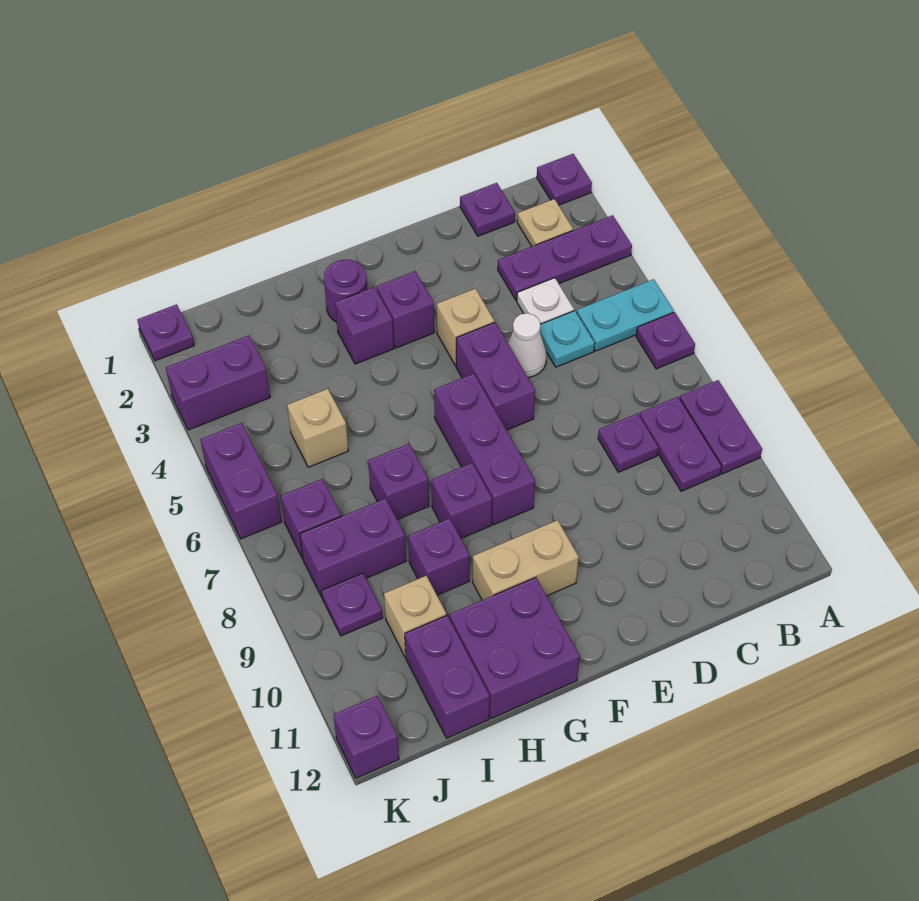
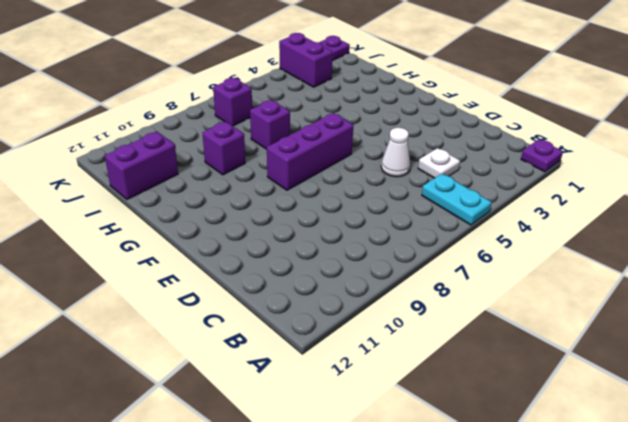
none -> purple plate A3:C3 level 1
none -> purple plate A6 level 1
none -> purple plate A8:A9 level 1
none -> tan plate B2 level 1

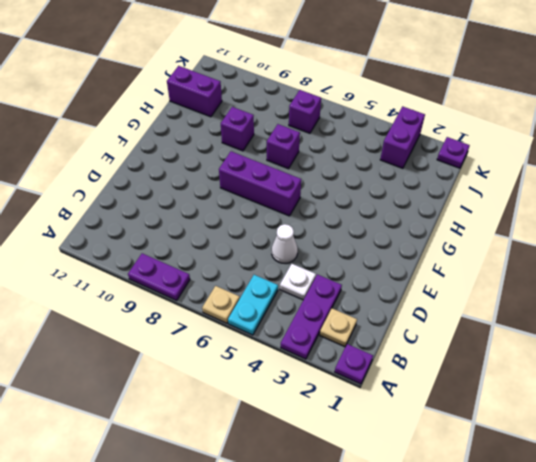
tan plate A6 level 1 -> purple plate A6 level 1
none -> purple plate B8:B9 level 1
none -> purple plate C1 level 1
none -> cyan plate C5 level 1
none -> purple plate C8 level 1

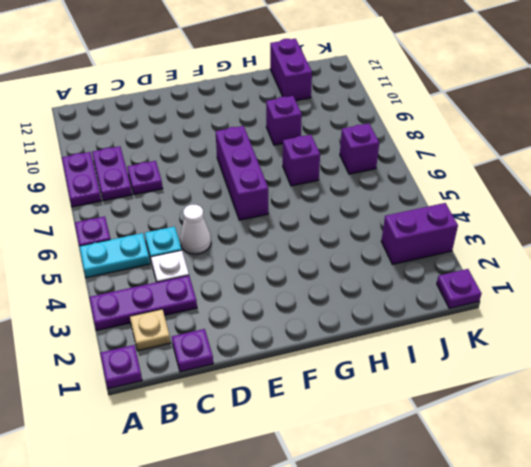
none -> tan brick E4 level 1
none -> purple brick E5:E6 level 1
none -> purple brick F3 level 1
none -> tan brick F10:G10 level 1

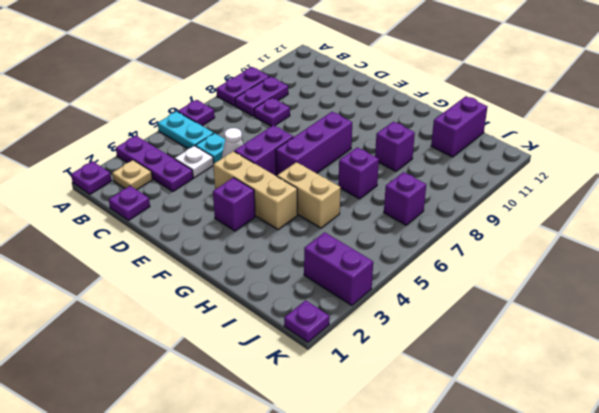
tan brick E4:G4 level 1 -> tan brick E4 level 1
tan brick G5:H5 level 1 -> tan brick F10:G10 level 1
none -> purple round brick G2 level 1
none -> purple brick G3 level 1
none -> purple brick G8 level 1
none -> purple brick G11:H12 level 1

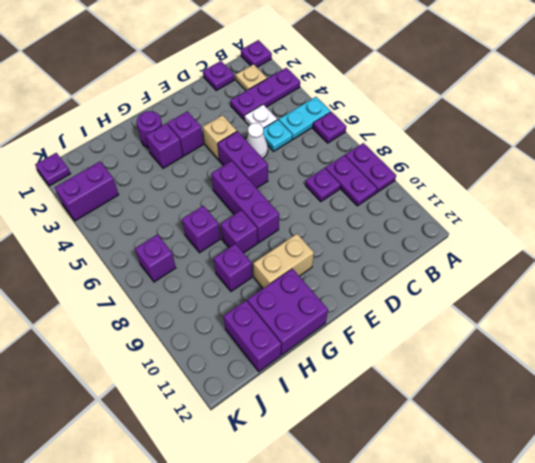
none -> tan brick I5 level 1
none -> purple brick I8:J8 level 1
none -> tan brick I10 level 1
none -> purple plate J9 level 1

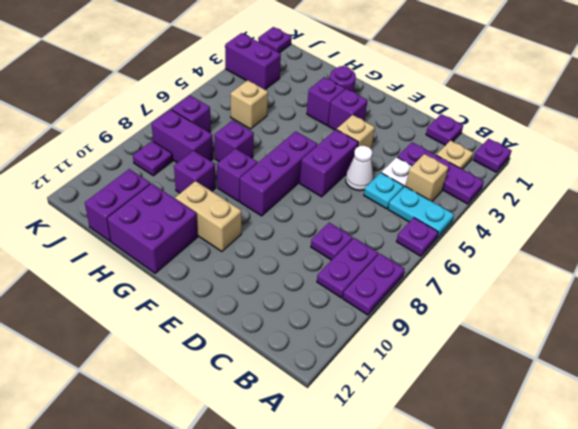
tan brick B4 level 1 -> tan brick I10 level 1
none -> purple brick K5:K6 level 1
none -> purple brick K12 level 1

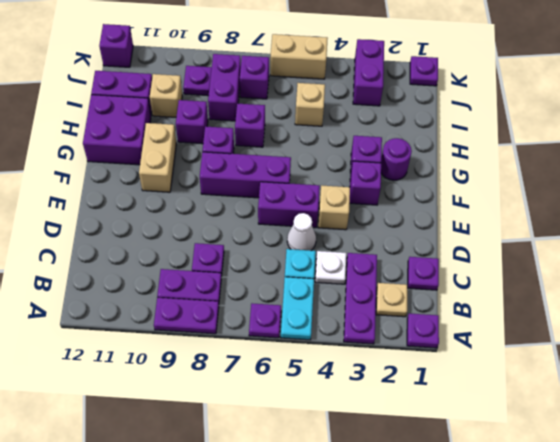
tan brick K5:K6 level 1 -> purple brick K5:K6 level 1

